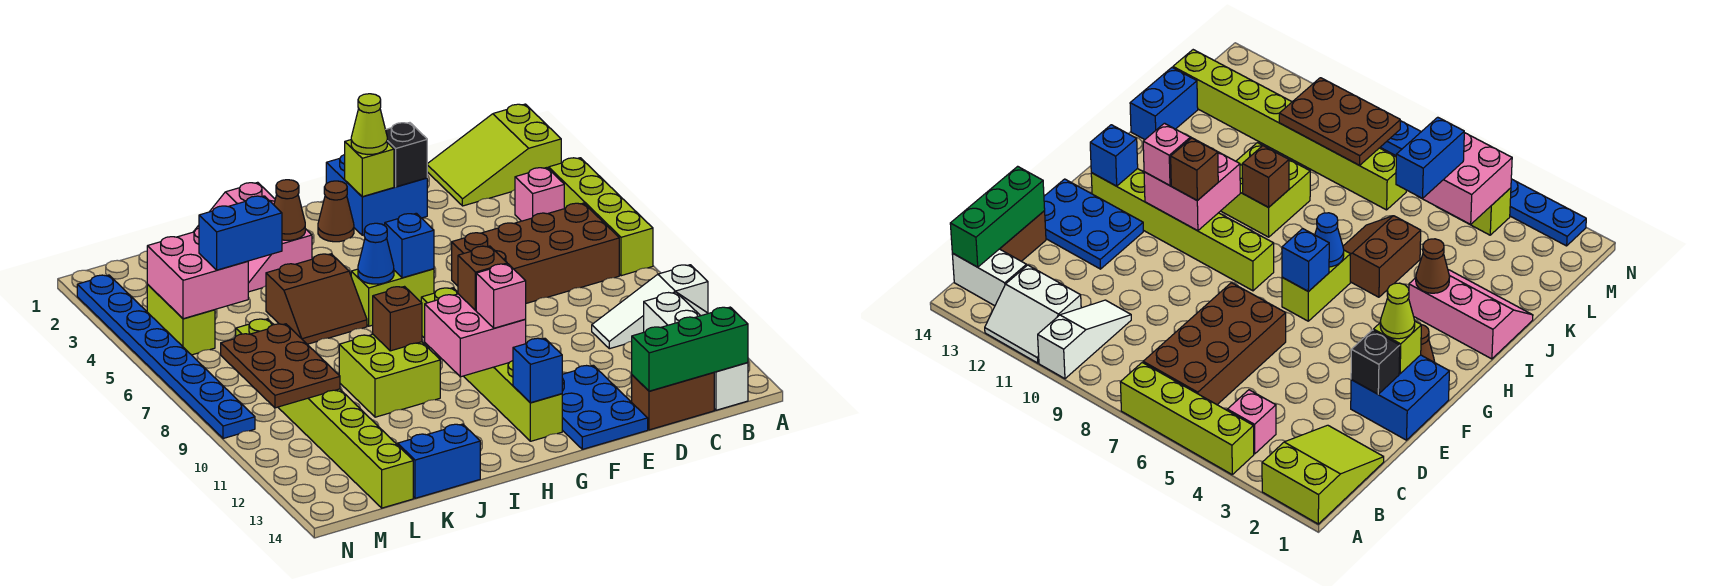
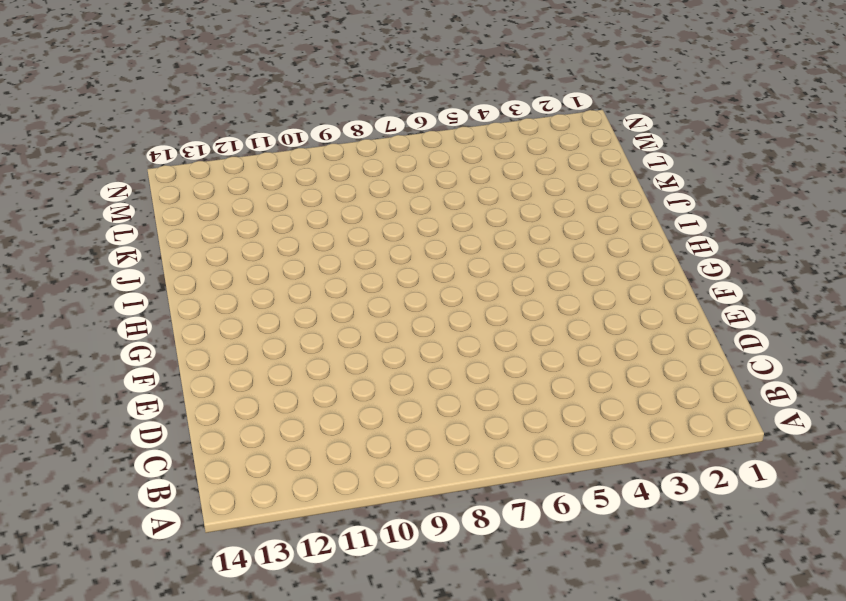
none -> lime slope A1:C2 level 1 top A
none -> lime brick A4:A7 level 1
none -> white slope A10:C10 level 1 top A
none -> white slope A11:B12 level 1 top B

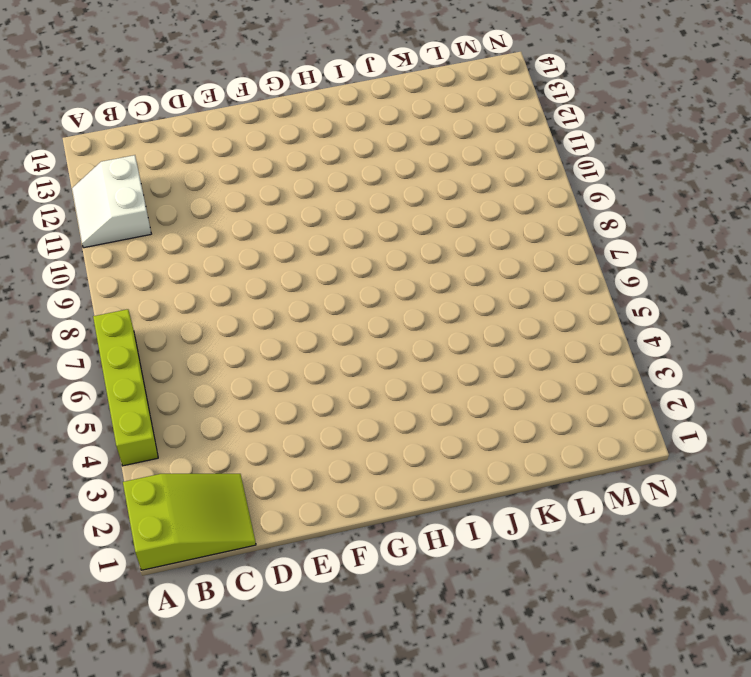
none -> white slope A10:C10 level 1 top A
none -> pink brick B4 level 1
none -> brown brick B6:E7 level 1
none -> white brick B13:B14 level 1

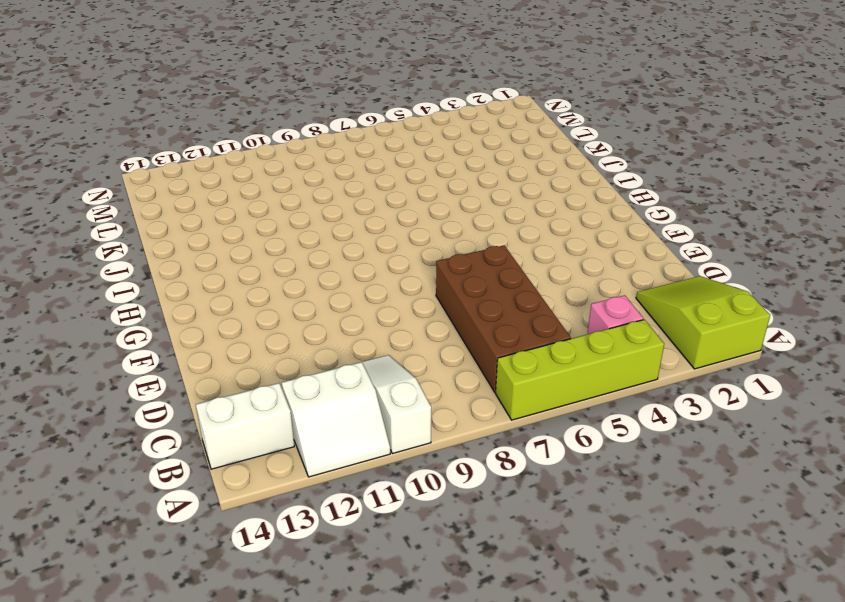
none -> brown brick C14:D14 level 1
none -> blue brick E1:F2 level 1
none -> blue plate E12:F14 level 1
none -> brown cone G2 level 1

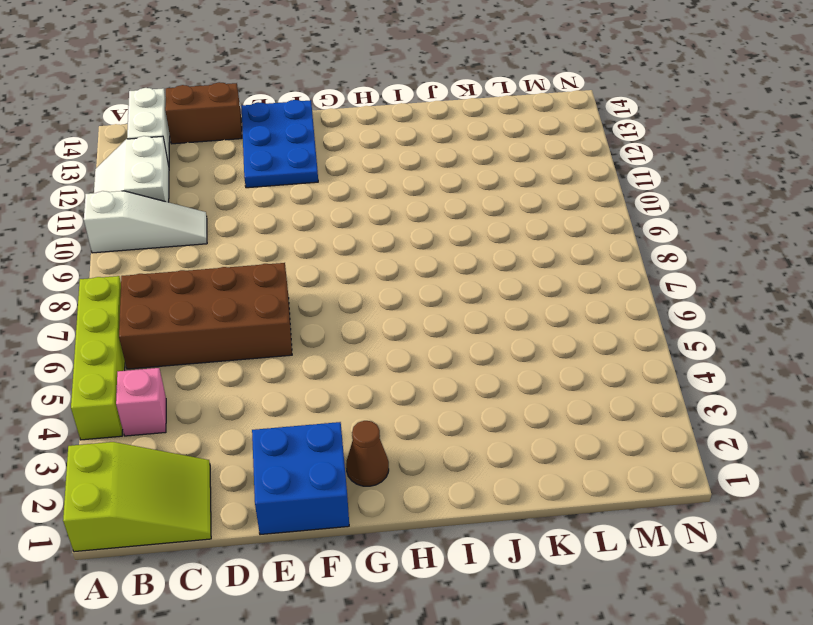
none -> lime brick G6:H6 level 1
none -> lime brick G8:G13 level 1
none -> pink slope I1:J3 level 1 top I
none -> brown slope I5:J6 level 1 top 5

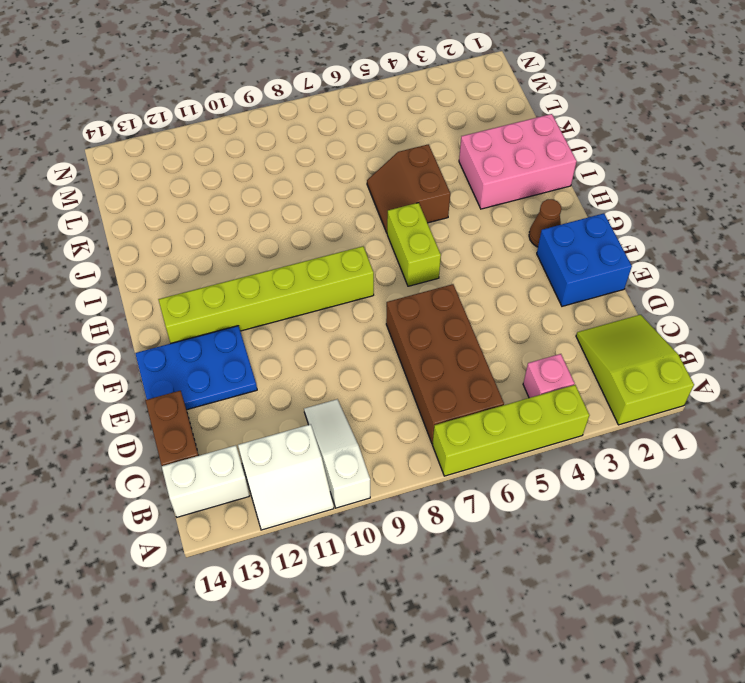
pink brick I1:J3 level 1 -> pink slope I1:J3 level 1 top I
none -> lime brick I9:J10 level 1
none -> blue brick J14:K14 level 1
none -> lime brick L7:L14 level 1
none -> lime brick M4:M5 level 1

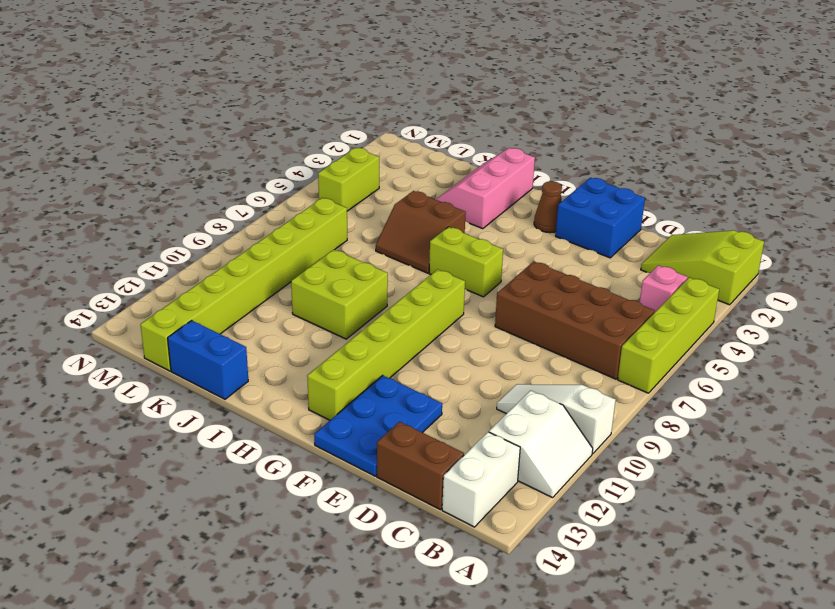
none -> blue plate N2:N9 level 1
none -> green brick B14:D14 level 2
none -> black brick E2 level 2
none -> lime brick F2 level 2

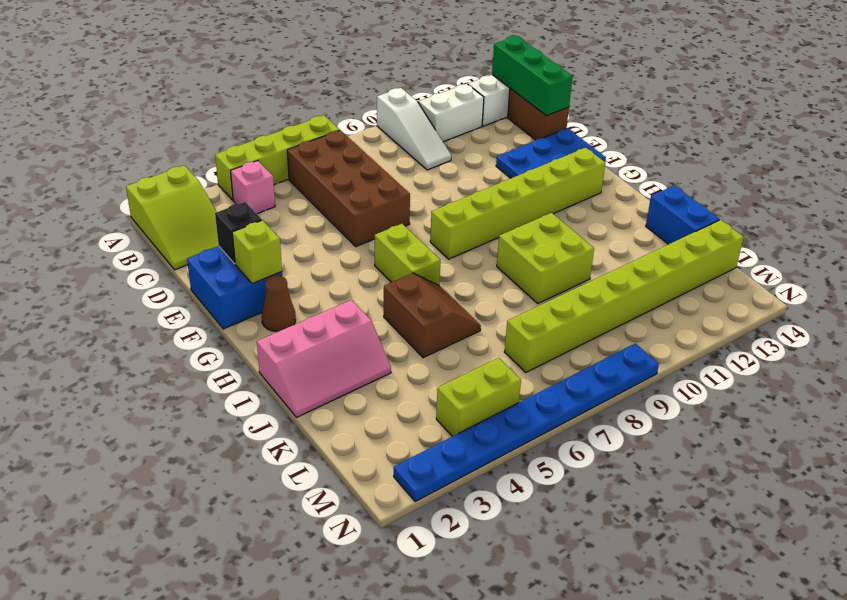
none -> blue brick G6 level 2
none -> pink brick G10:H11 level 2
none -> blue brick G13 level 2
none -> blue cone H6 level 2

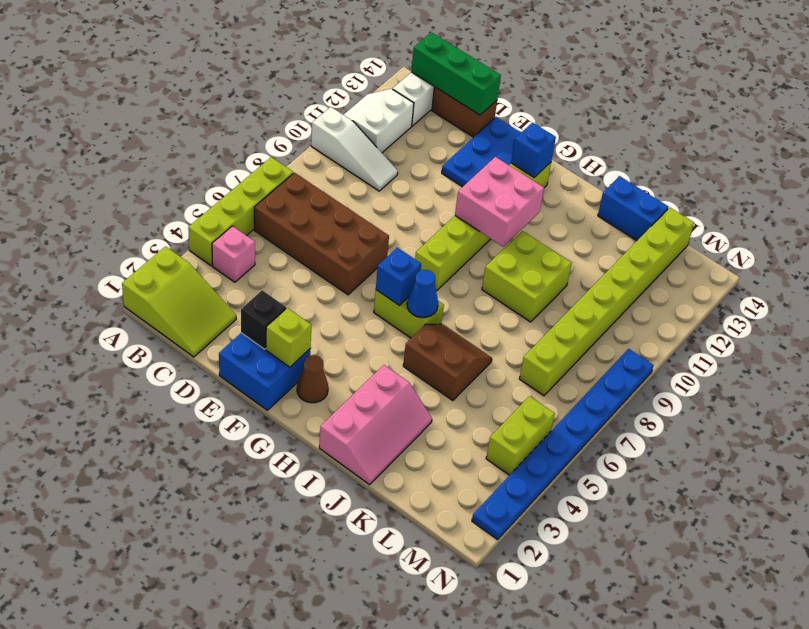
none -> brown cone I3 level 2
none -> brown brick I9 level 2
none -> pink brick L4:M5 level 2
none -> brown plate L8:M10 level 2

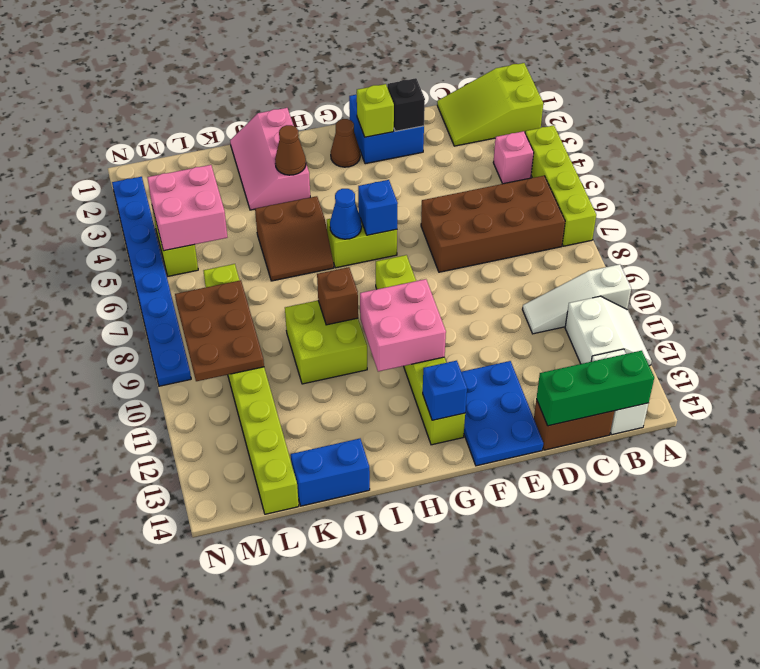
none -> lime cone F2 level 3
none -> brown brick G10 level 3
none -> pink brick G11 level 3
none -> blue brick K5:L5 level 3

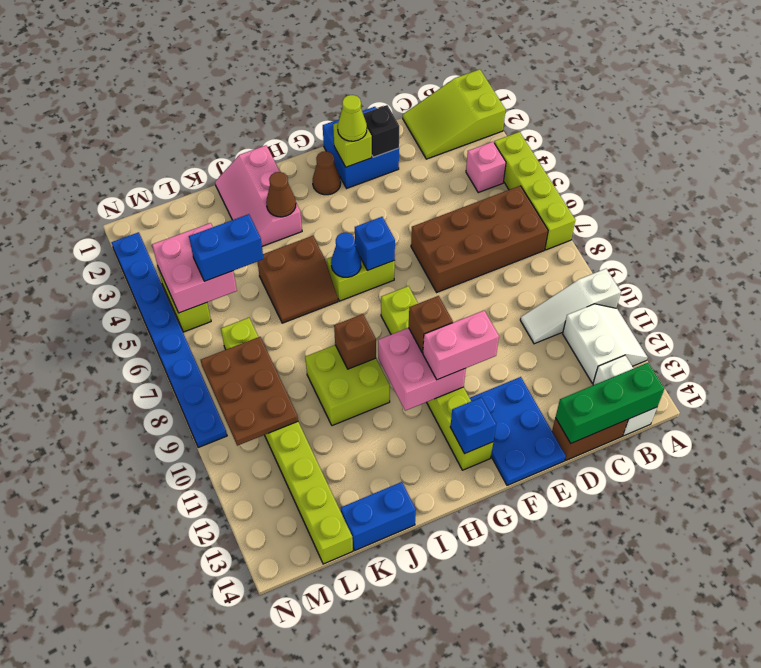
pink brick F11:G11 level 3 -> pink brick G11 level 3

